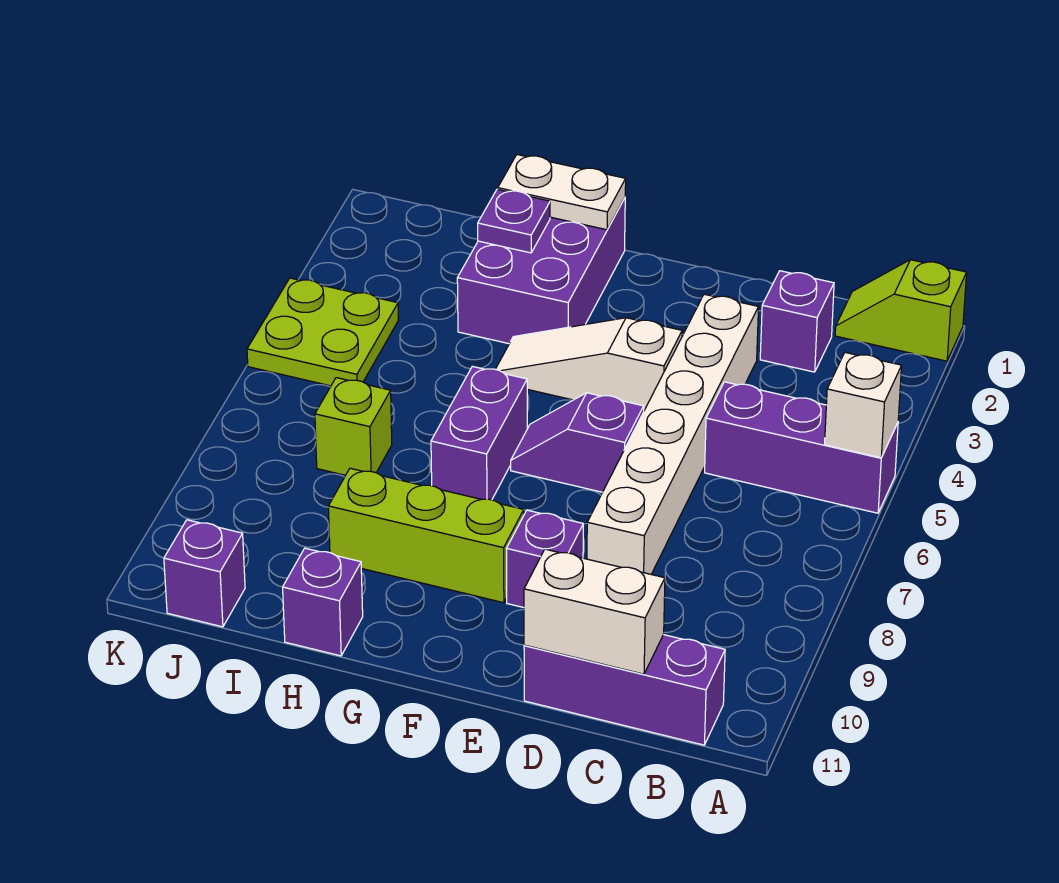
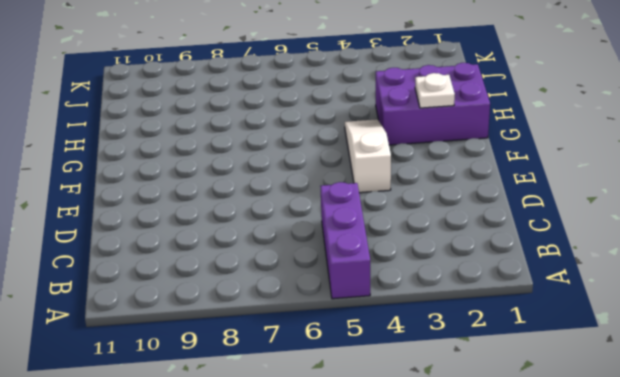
white plate G2 level 2 -> none
none -> lime slope A1:B1 level 1 top A
none -> purple brick B11:D11 level 1
none -> purple brick C2 level 1

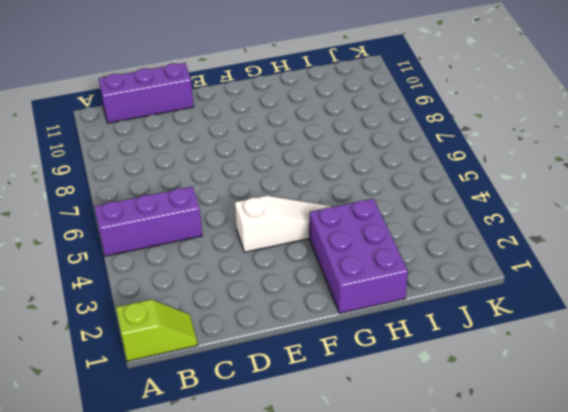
none -> purple brick C2 level 1
none -> white brick D3:D8 level 1
none -> purple slope E6:F6 level 1 top E

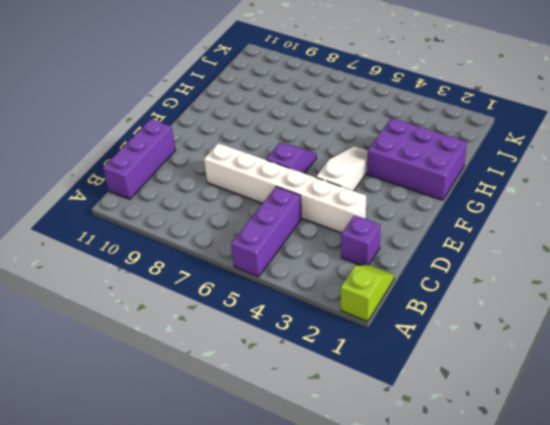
none -> purple brick E9 level 1
none -> lime brick F9:H9 level 1
none -> purple brick G6:G7 level 1

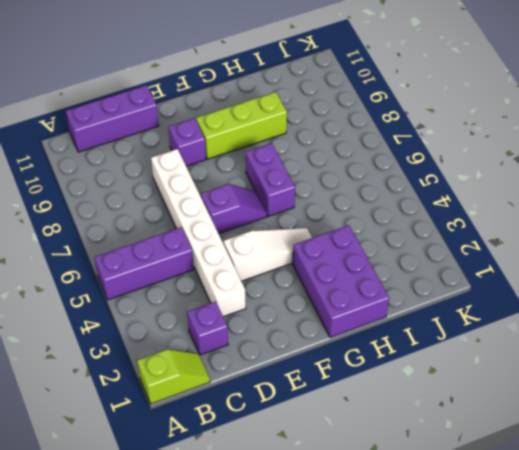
none -> purple brick H11 level 1
none -> lime brick I7 level 1
none -> lime plate J4:K5 level 1

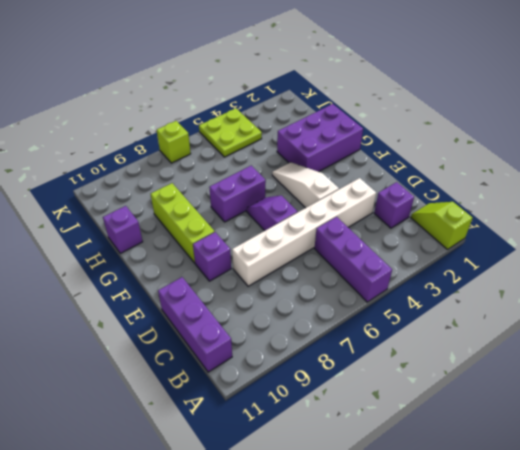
lime brick K7 level 1 -> lime brick I7 level 1
none -> purple brick J11 level 1
none -> white brick A5 level 2
none -> white brick C11:D11 level 2

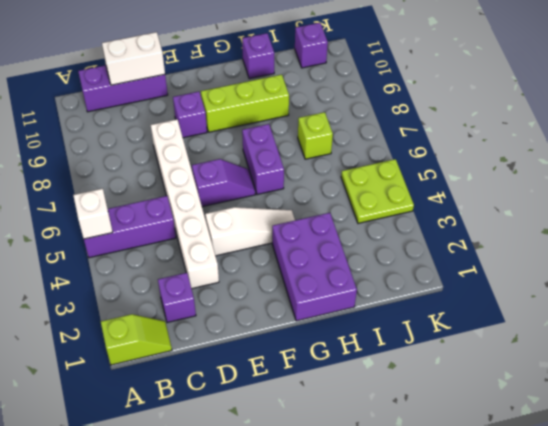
none -> white plate G1:H1 level 2
none -> purple plate H2 level 2

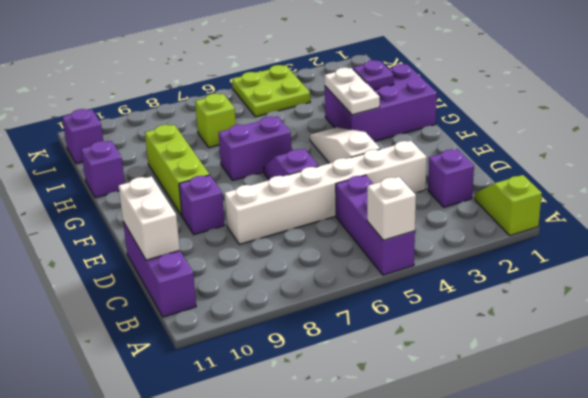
white plate G3:H3 level 2 -> white plate G1:H1 level 2

